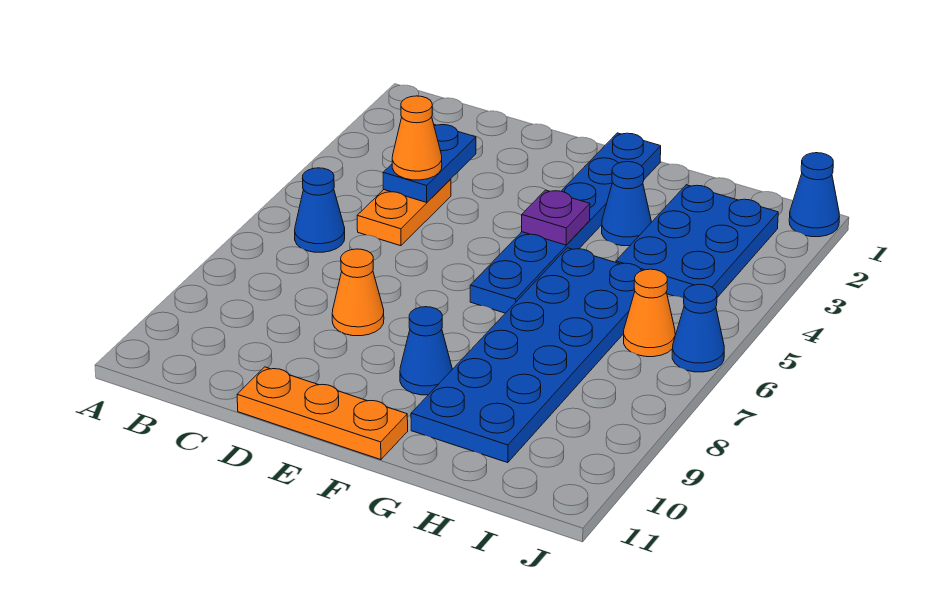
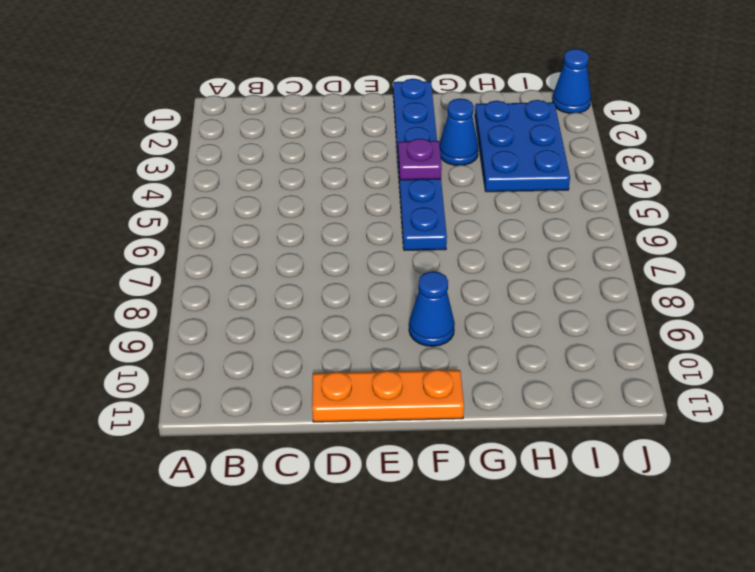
none -> blue cone B6 level 1
none -> orange plate C4:C5 level 1
none -> orange cone D8 level 1

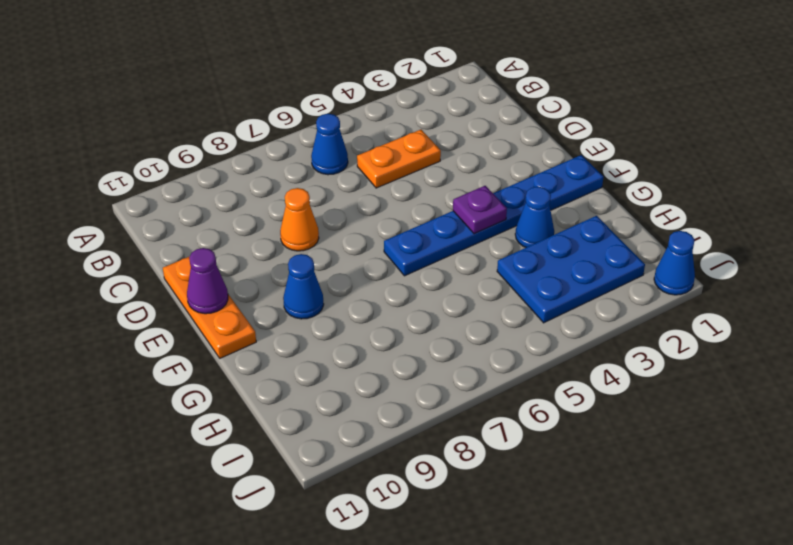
purple cone E11 level 2 -> none
none -> blue plate G5:H10 level 1
none -> orange cone I6 level 1
none -> blue cone J6 level 1

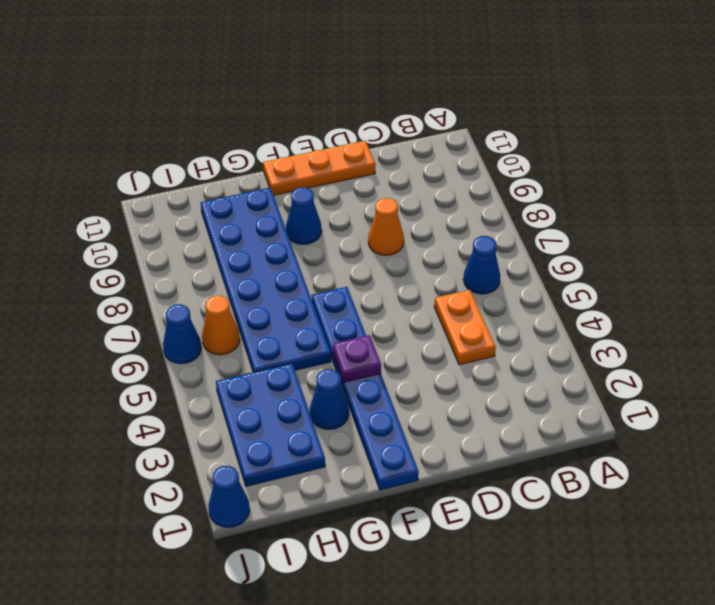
none -> blue plate C3:C4 level 2
none -> orange cone C4 level 3

